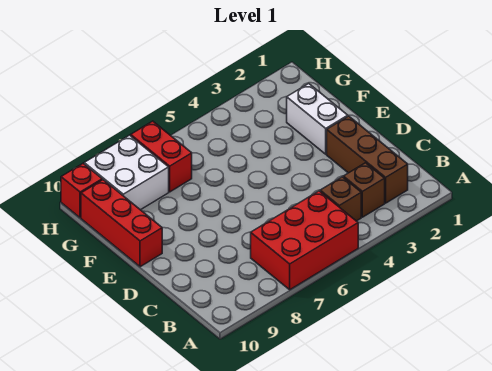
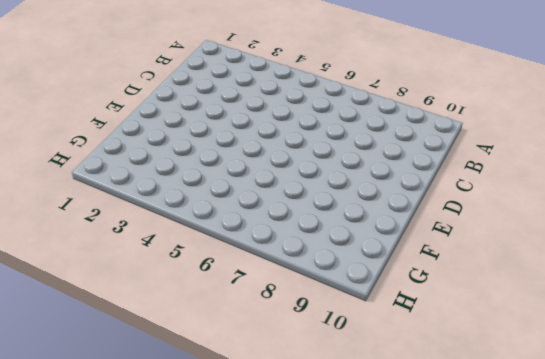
none -> red brick A5:B7 level 1
none -> brown brick B2:D2 level 1

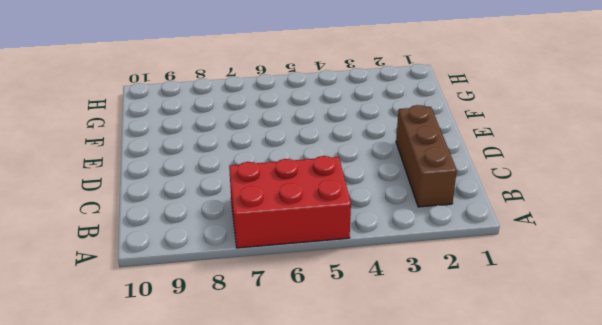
none -> brown brick B3 level 1
none -> brown brick B4 level 1

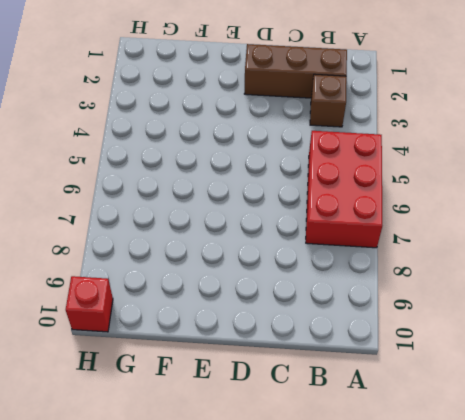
none -> brown brick B4 level 1
none -> white brick E2:F2 level 1

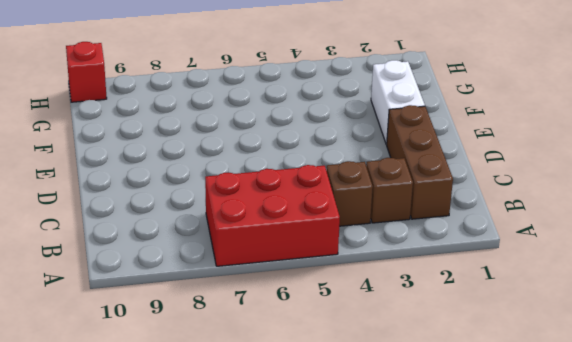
none -> red brick E10:G10 level 1
none -> red brick G7:H7 level 1

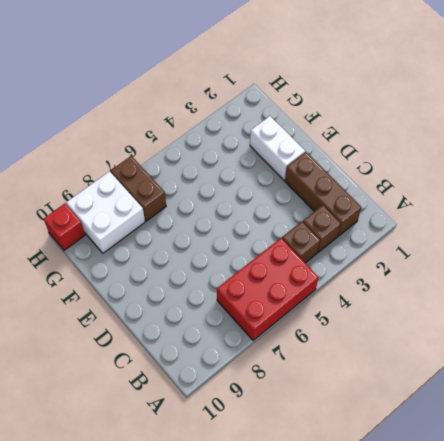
brown brick G7:H7 level 1 -> red brick G7:H7 level 1
none -> red brick E10:G10 level 1

